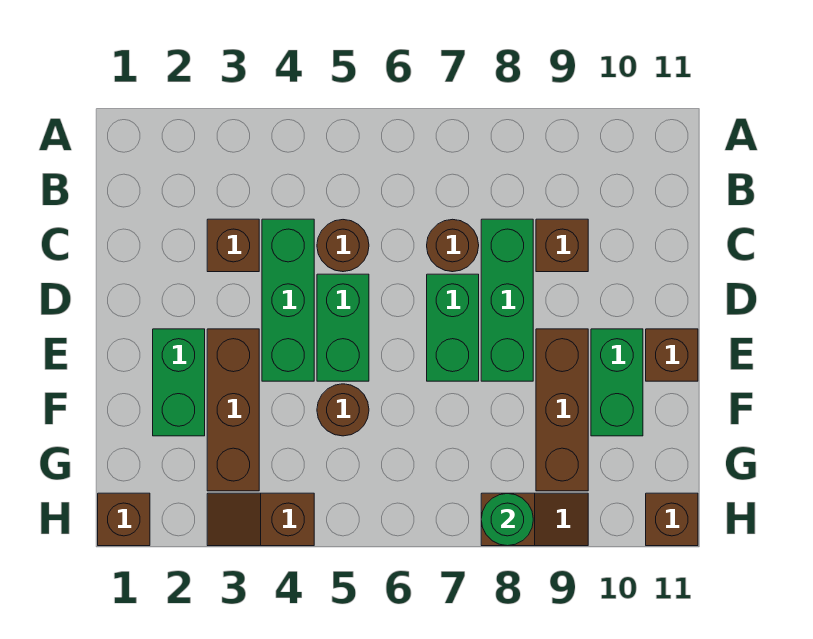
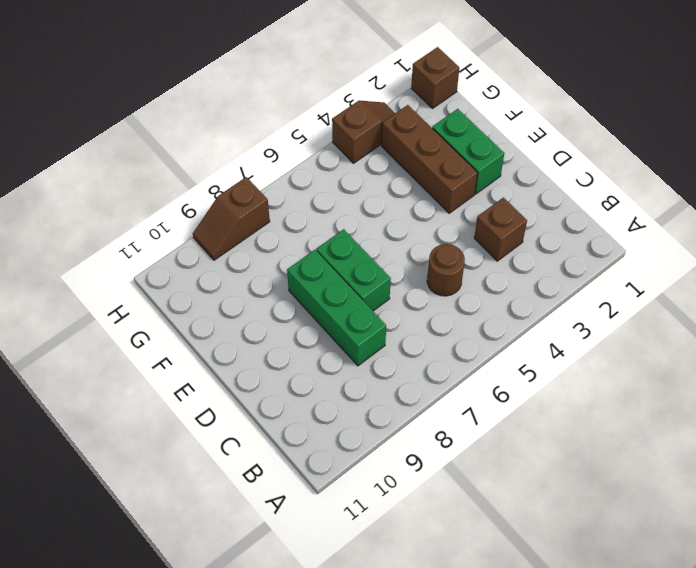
none -> green brick C4:E4 level 1
none -> brown round brick C7 level 1
none -> brown brick C9 level 1

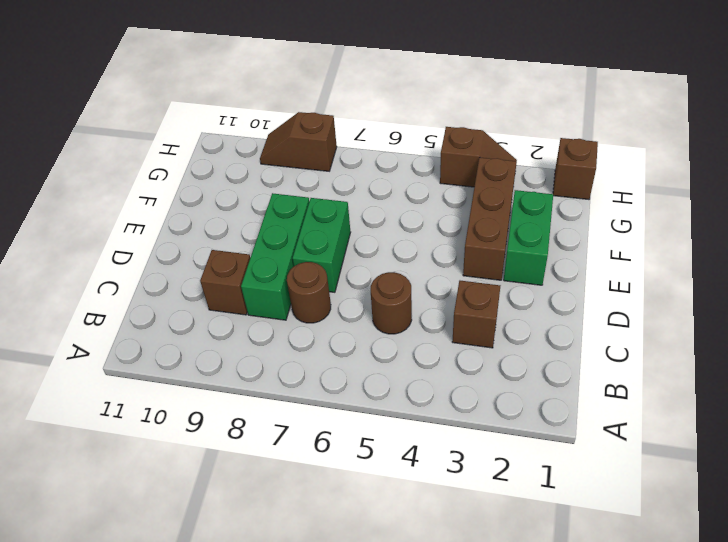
none -> green brick C4:E4 level 1
none -> green brick D5:E5 level 1
none -> brown brick E9:G9 level 1

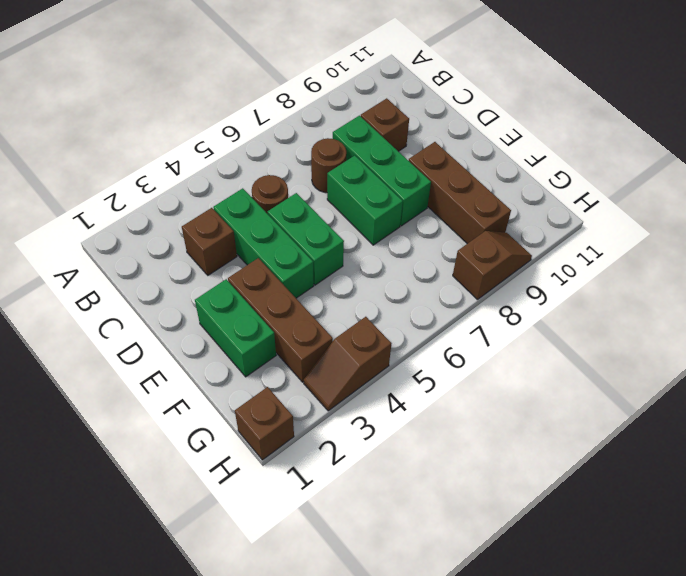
none -> green brick E10:F10 level 1
none -> brown brick E11 level 1
none -> brown round brick F5 level 1

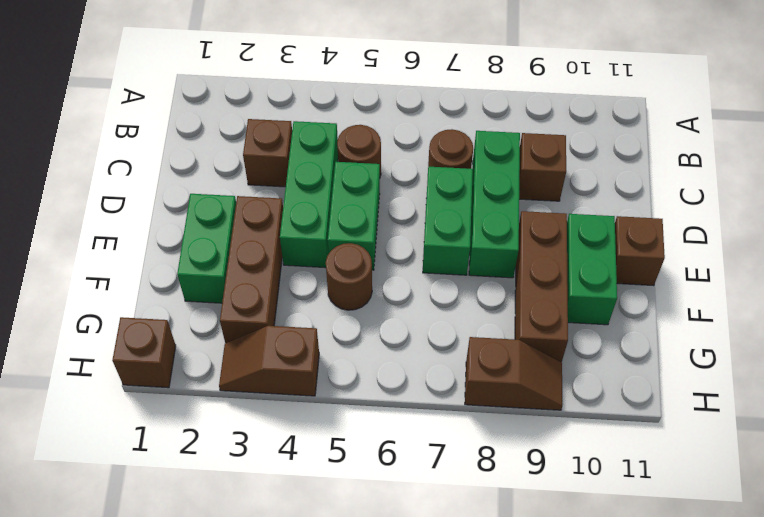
none -> brown brick H11 level 1
none -> green round brick H8 level 2

